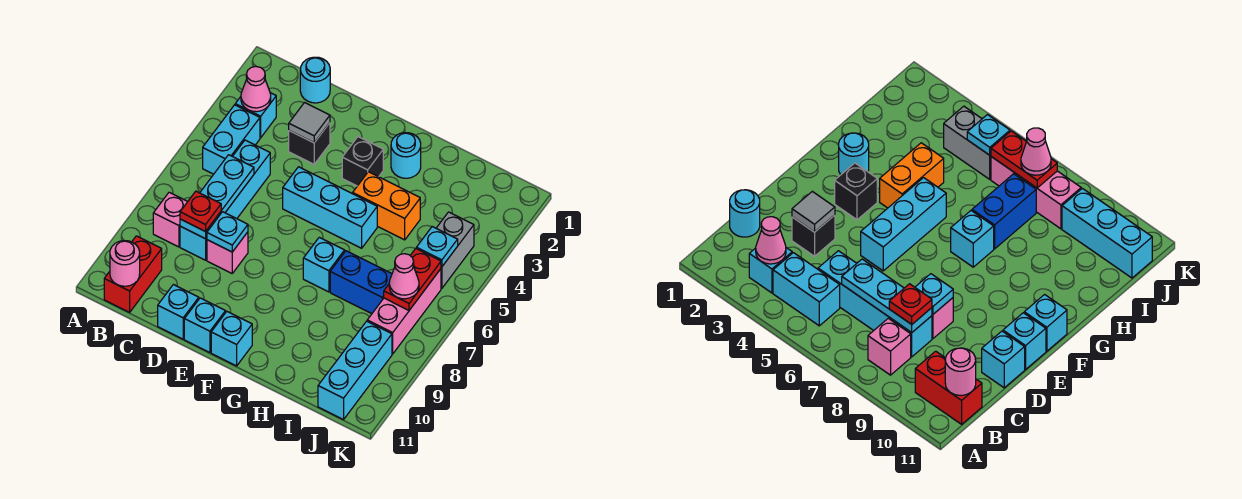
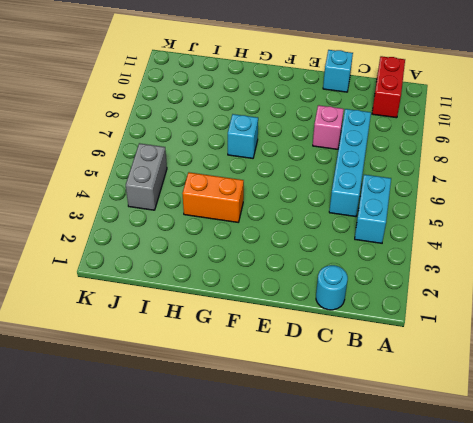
none -> cyan brick B3 level 1
none -> pink brick B8 level 1
none -> black brick D3 level 1

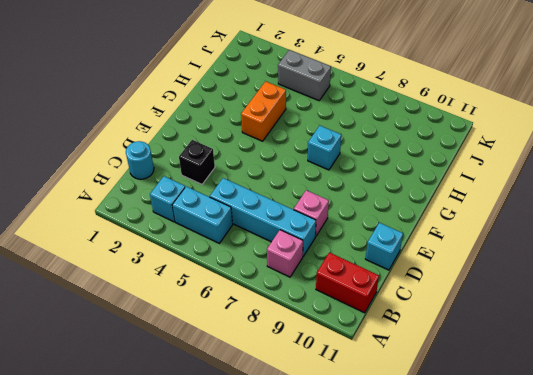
none -> cyan brick E5:G5 level 1
none -> cyan brick E11 level 1
none -> black brick F3 level 1

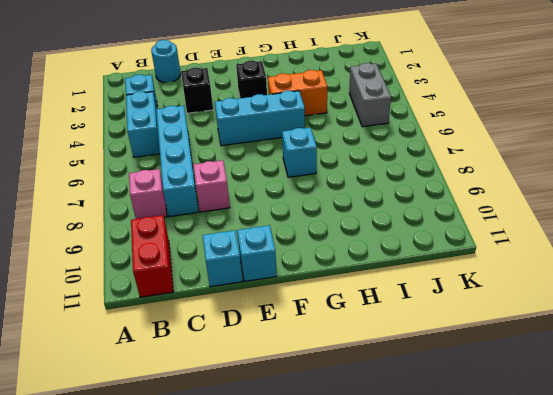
none -> cyan brick F11 level 1
none -> cyan round brick G2 level 1
none -> blue brick H7:I7 level 1

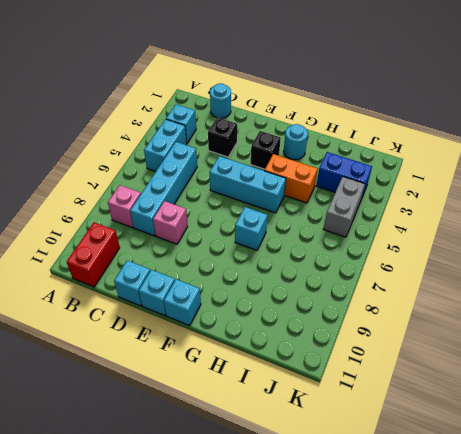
blue brick I3:J3 level 1 -> blue brick H7:I7 level 1
none -> pink brick J6:J8 level 1
none -> cyan brick J9:J11 level 1
none -> pink cone B3 level 2

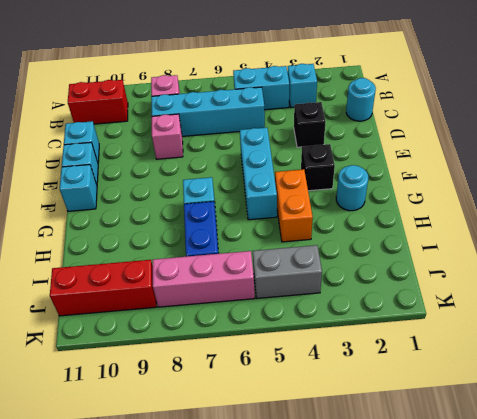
red brick J9:J11 level 1 -> cyan brick J9:J11 level 1
none -> pink cone B3 level 2
none -> pink round brick B11 level 2
none -> cyan plate C6:C8 level 2

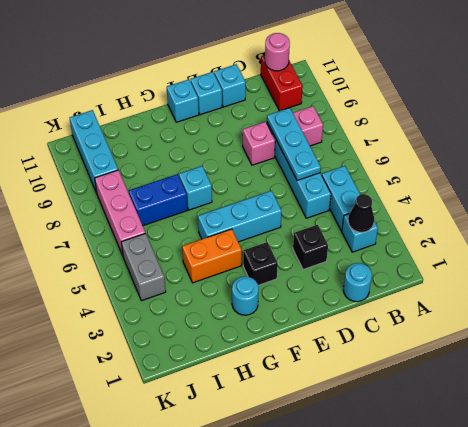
black cone B3 level 2 -> pink cone B3 level 2
none -> grey tile D3 level 2
none -> cyan plate D8 level 2
none -> cyan plate J5 level 2

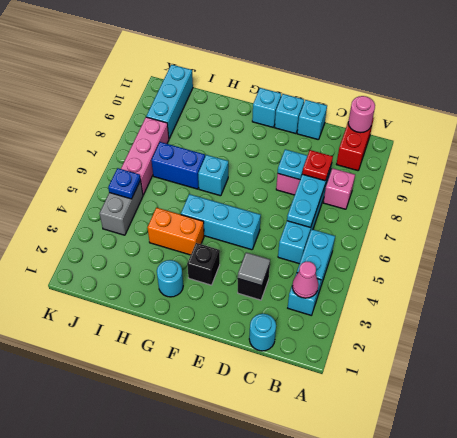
blue plate J5 level 2 -> cyan plate J5 level 2
none -> red plate J6:J7 level 2
none -> pink cone J7 level 3

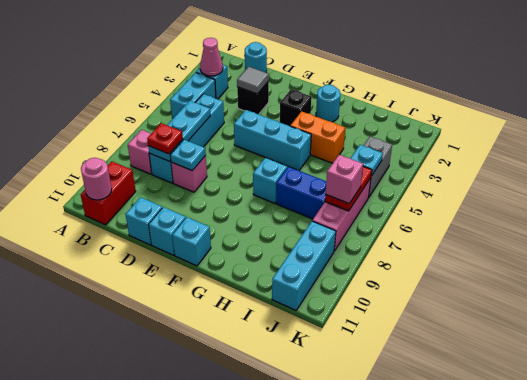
pink brick J7 level 3 -> pink cone J7 level 3

